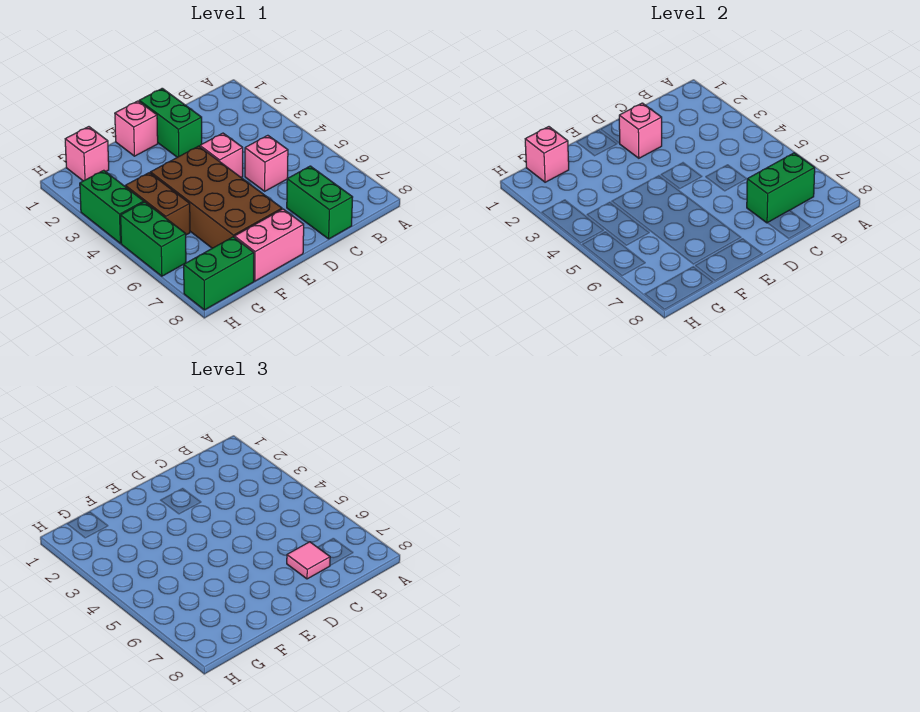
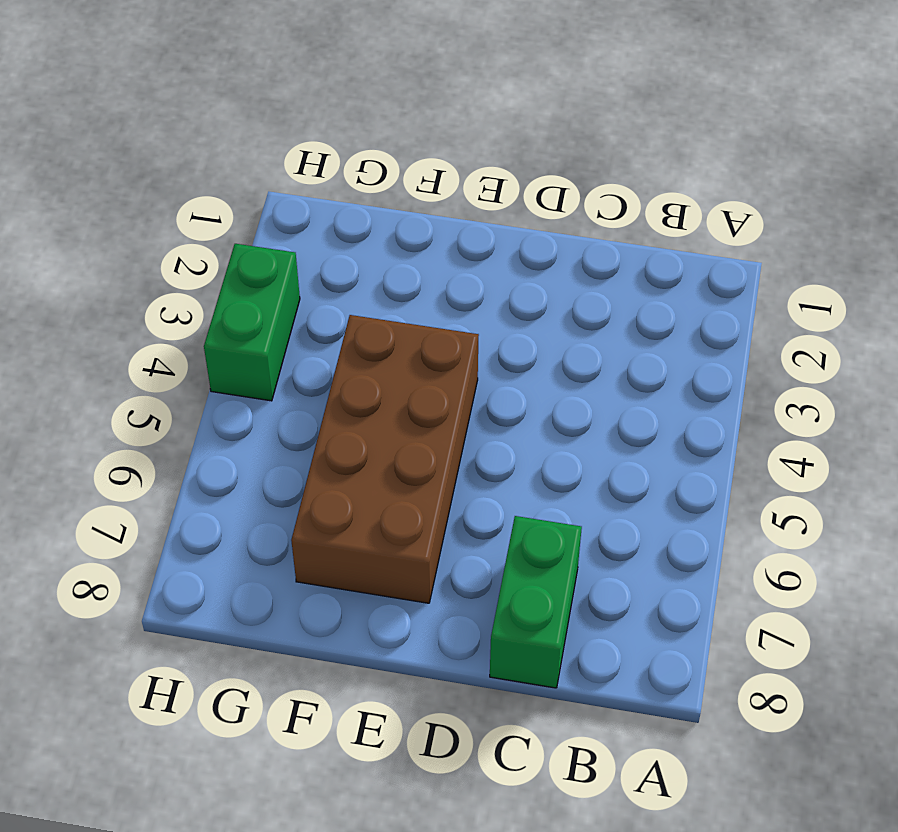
none -> pink brick C5 level 1
none -> green brick D1:D2 level 1
none -> pink brick D4 level 1

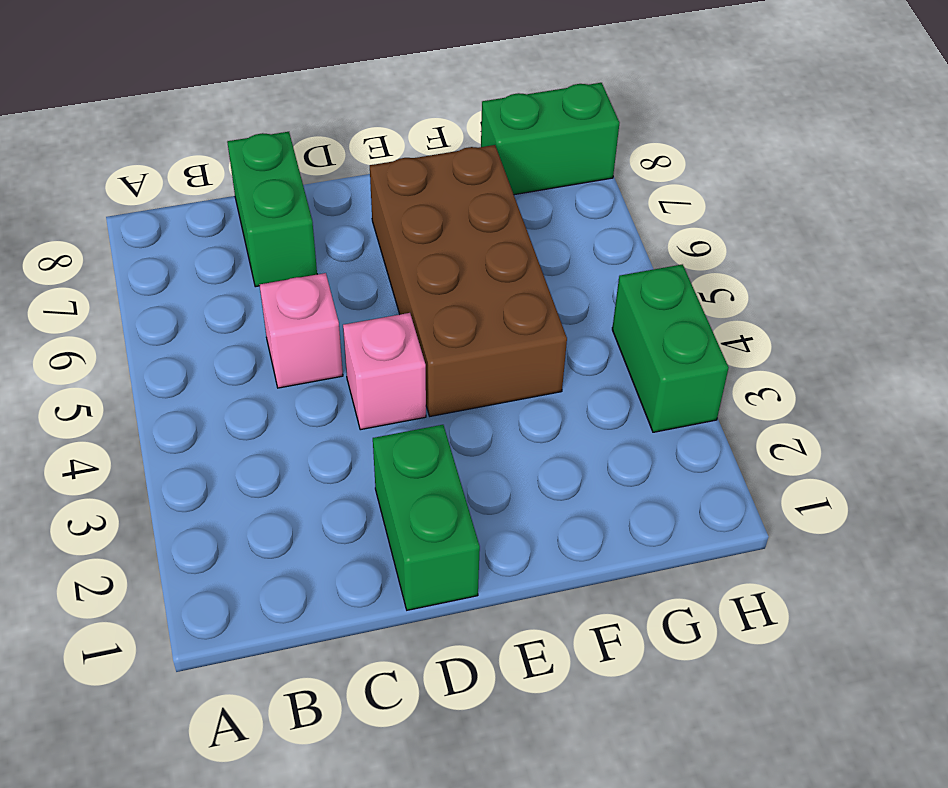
none -> pink brick E1 level 1
none -> pink brick E8:F8 level 1
none -> pink brick G1 level 1

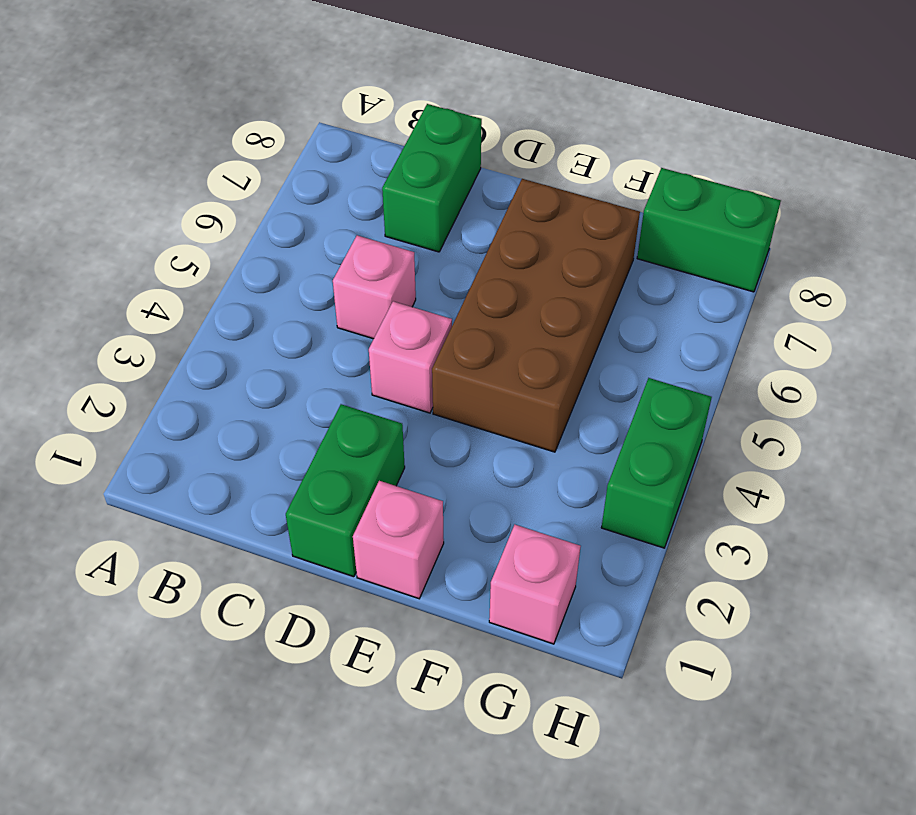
none -> pink brick E8:F8 level 1
none -> brown brick G4:G5 level 1
none -> green brick H5:H6 level 1

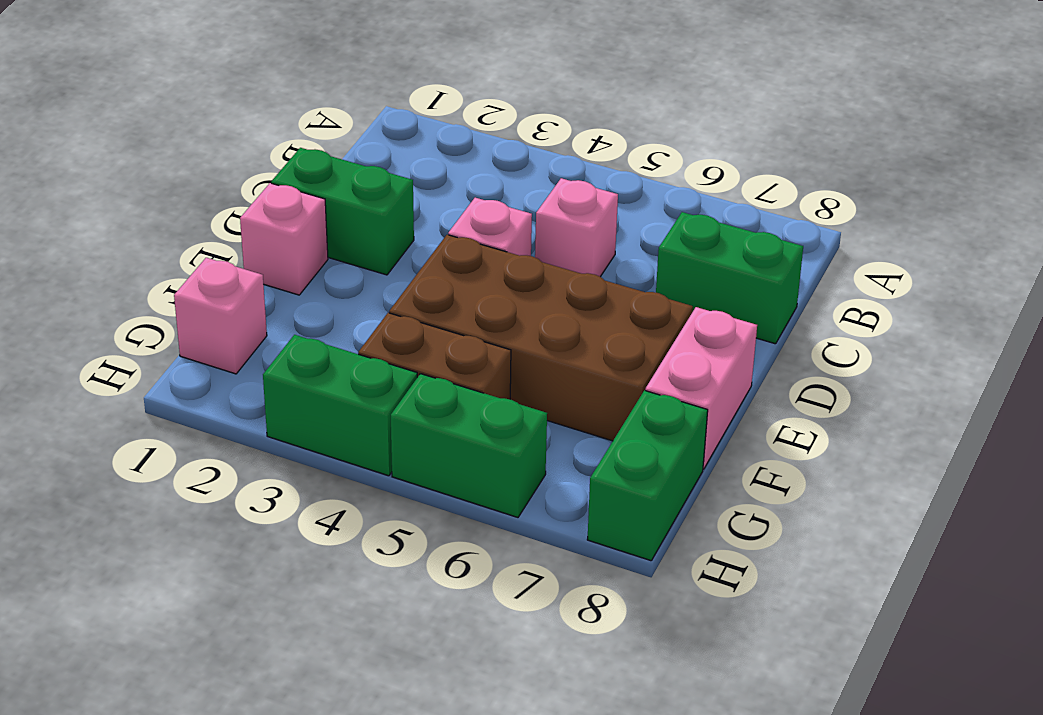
none -> green brick B7:C7 level 2
none -> pink brick D2 level 2
none -> pink brick G1 level 2

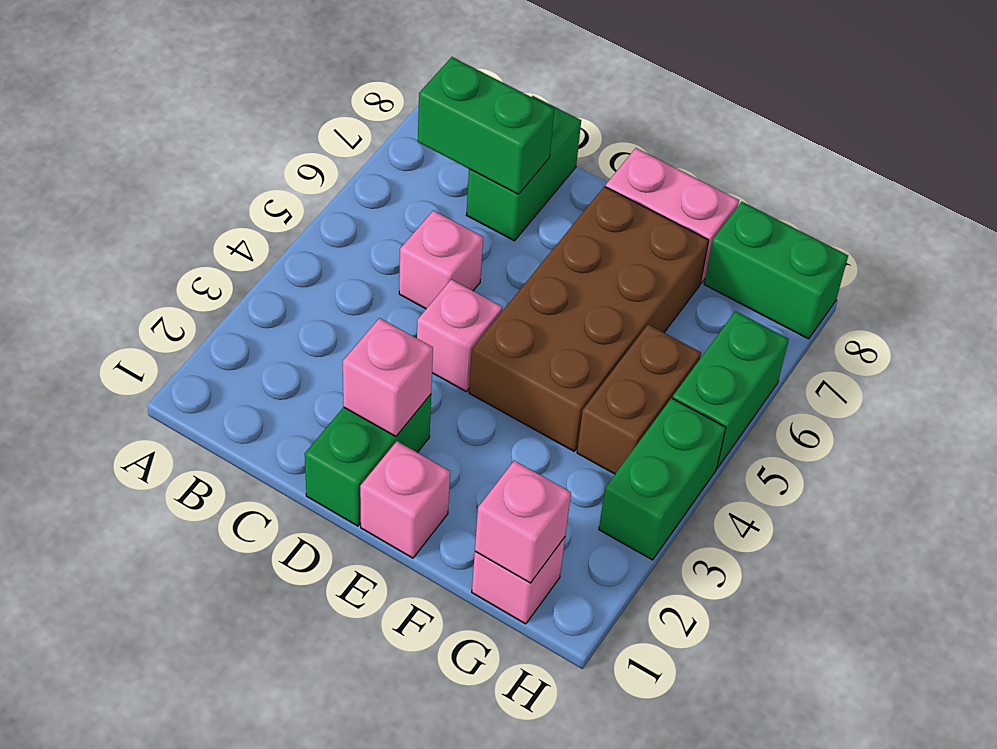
none -> pink tile C7 level 3

